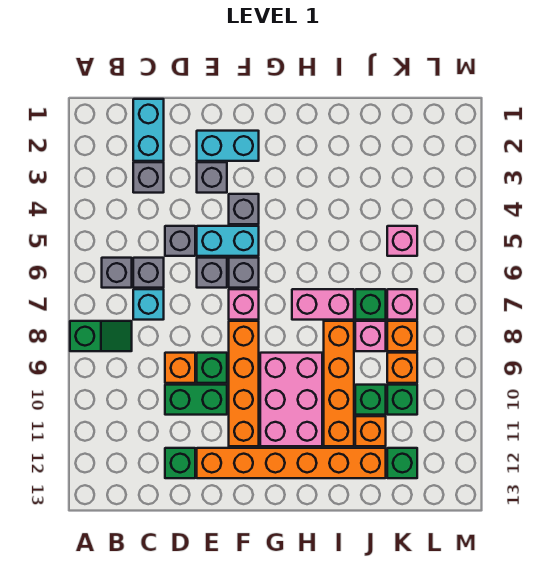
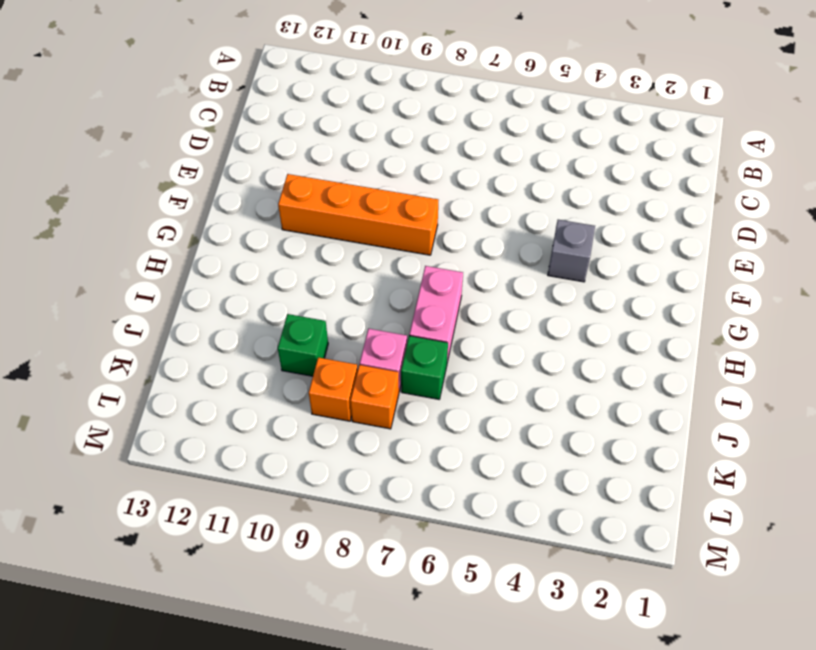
none -> green slope A8:B8 level 1 top A
none -> grey brick B6 level 1
none -> cyan brick C1:C2 level 1
none -> grey brick C3 level 1

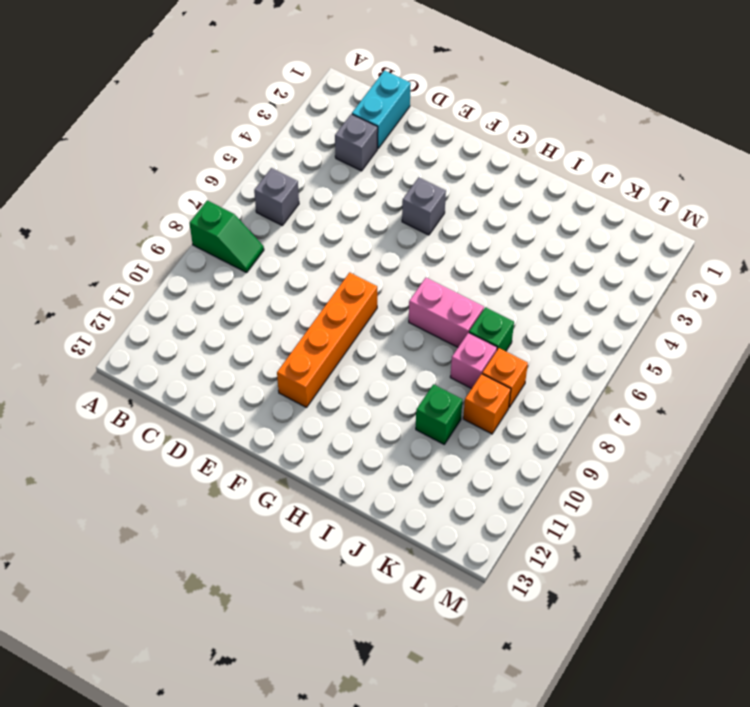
none -> grey brick C6 level 1
none -> cyan brick C7 level 1
none -> grey brick D5 level 1
none -> orange brick D9 level 1

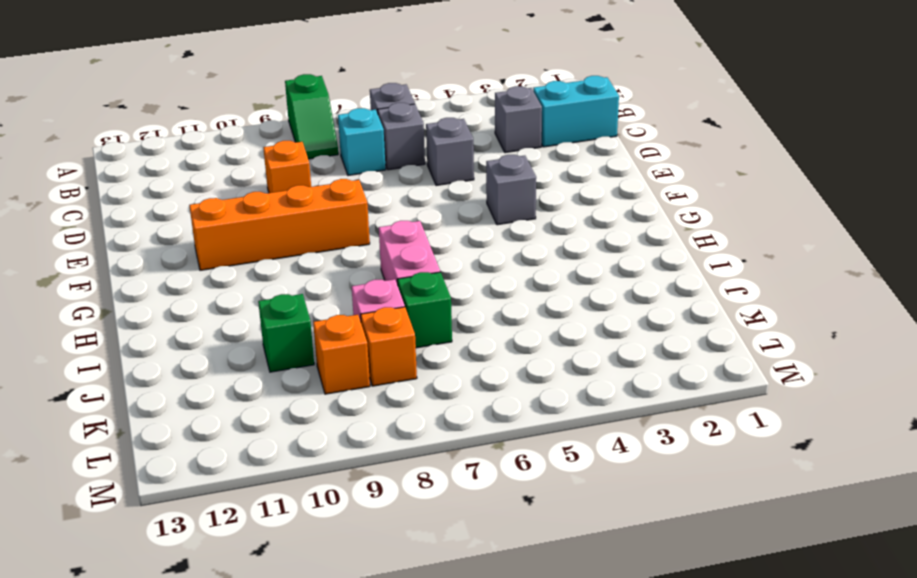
none -> green brick D10:E10 level 1
none -> green brick D12 level 1
none -> cyan brick E2:F2 level 1
none -> grey brick E3 level 1

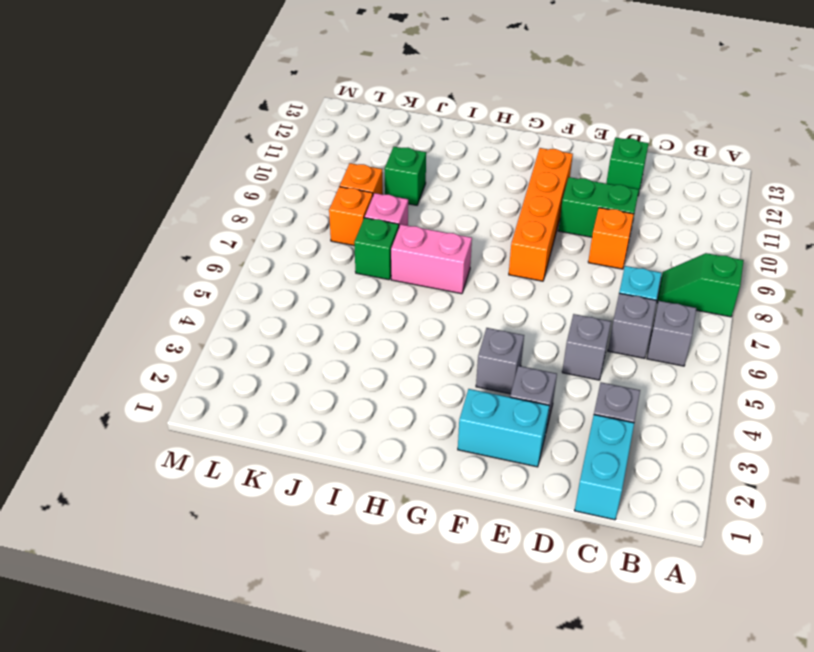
none -> cyan brick E5:F5 level 1
none -> grey brick E6 level 1
none -> green brick E9 level 1
none -> orange brick E12:J12 level 1

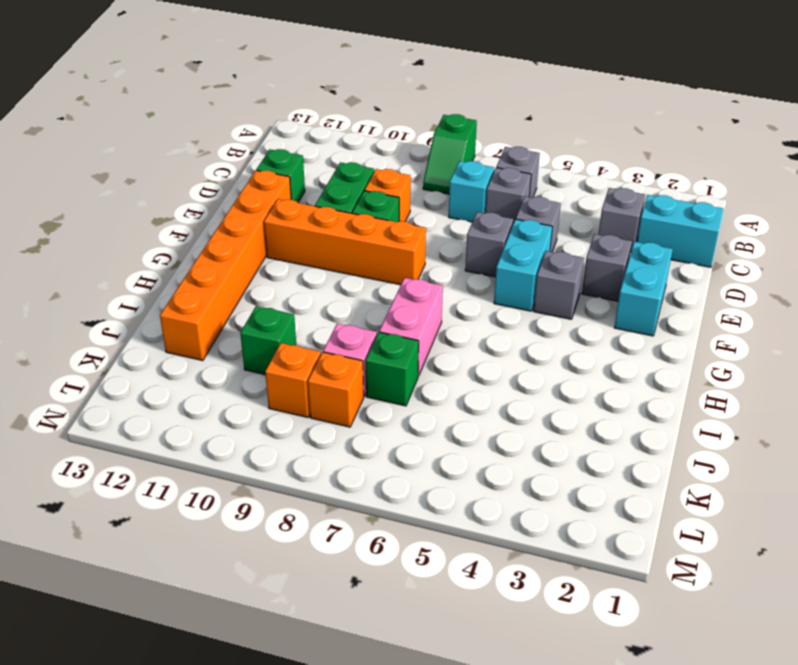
none -> grey brick F6 level 1
none -> pink brick F7 level 1
none -> pink brick G9:H11 level 1
none -> orange brick I8:I11 level 1

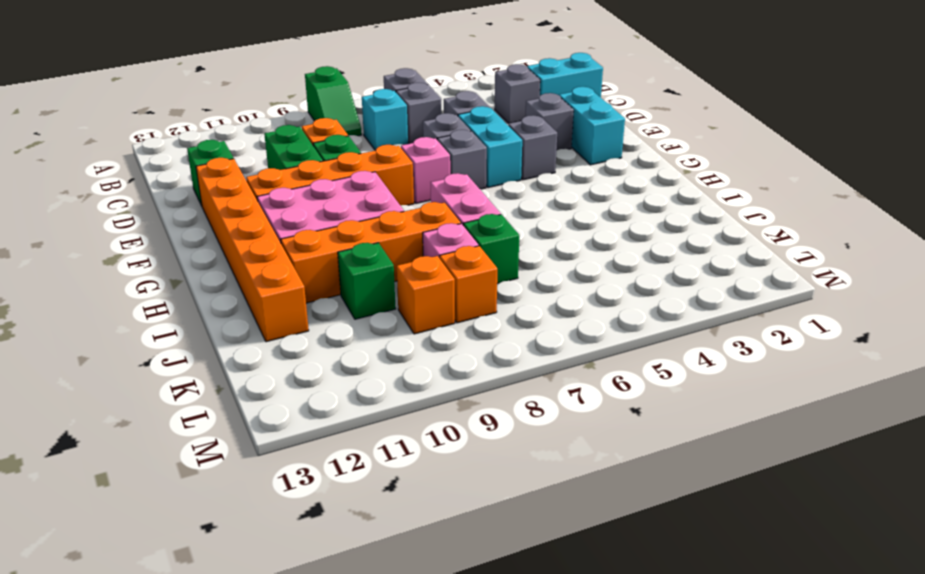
none -> orange brick J11 level 1
none -> pink brick K5 level 1
none -> pink brick K7 level 1
none -> green brick K10 level 1

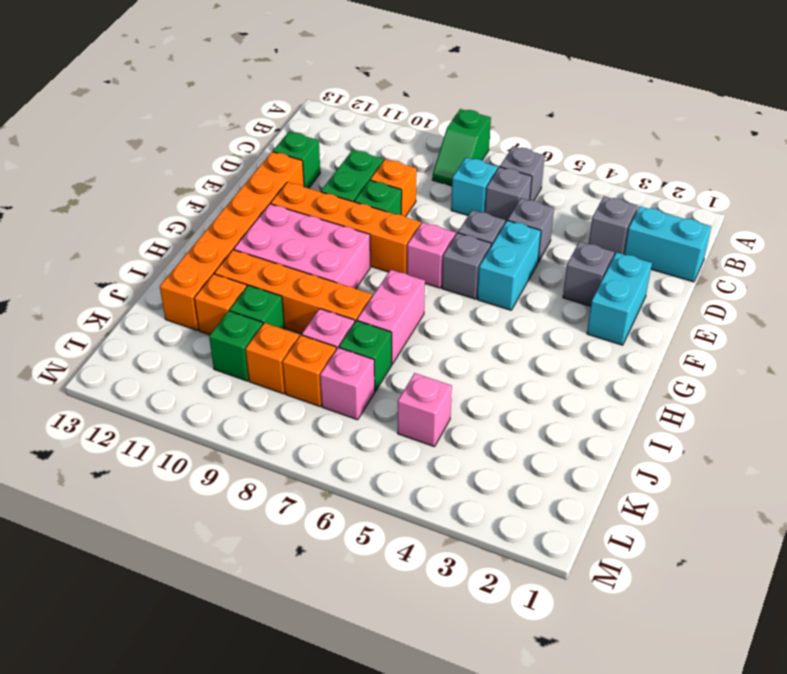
none -> grey brick F4 level 1
none -> green brick K12 level 1

